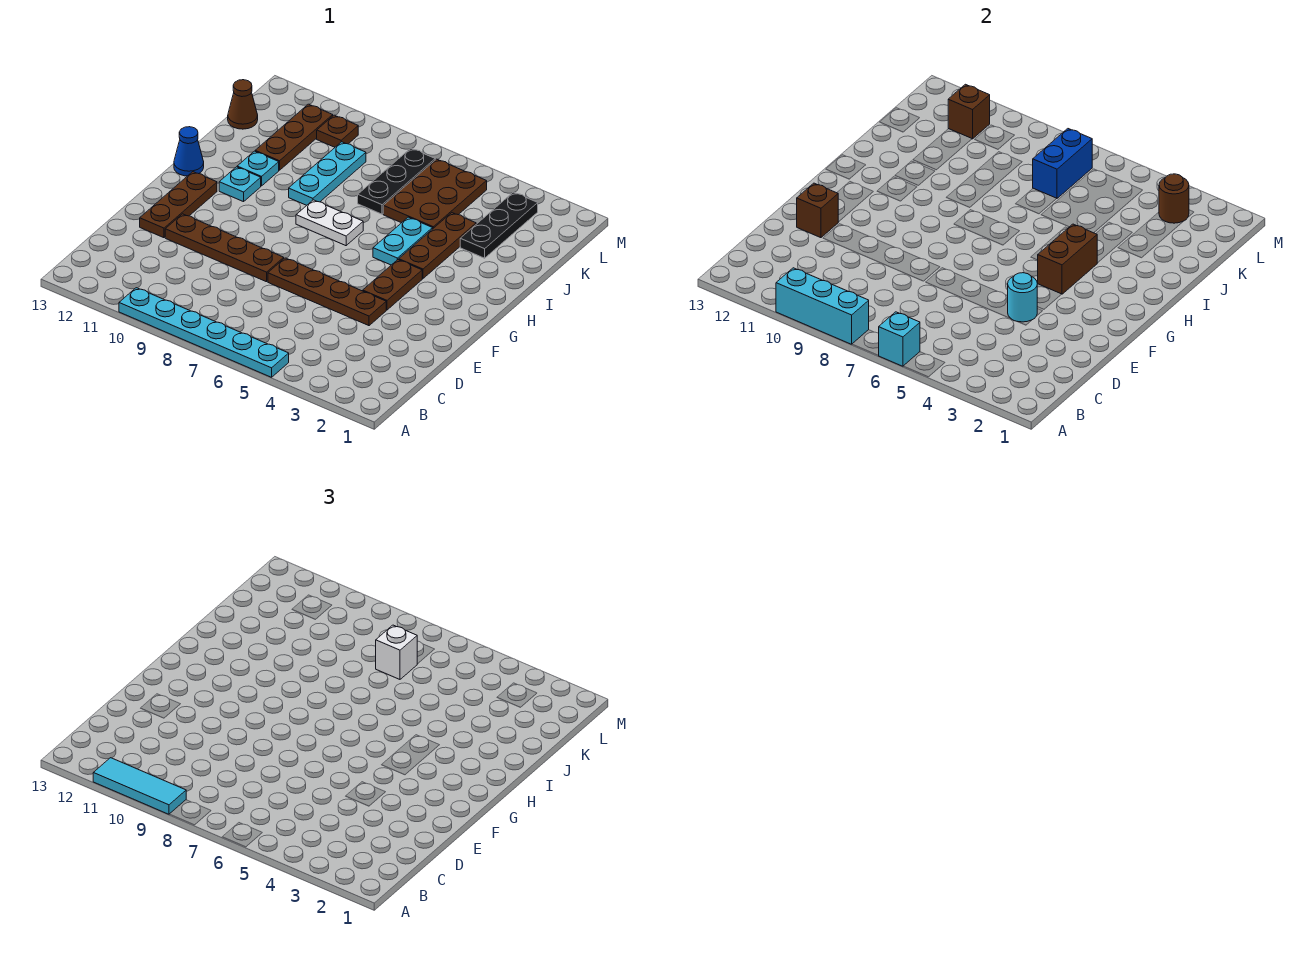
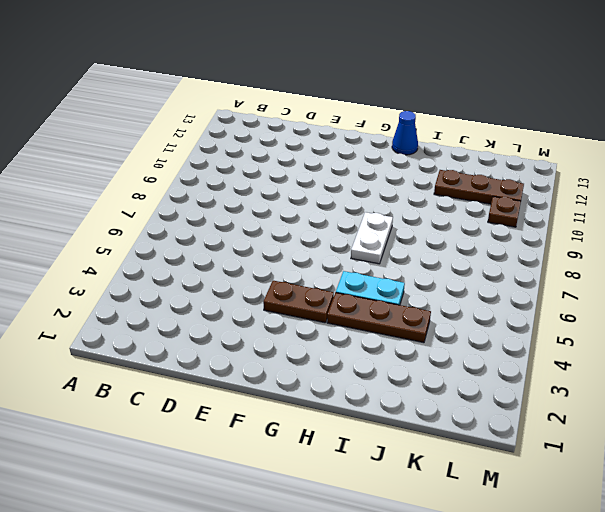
none -> cyan plate A5:A10 level 1
none -> brown plate E4:E7 level 1
none -> brown plate E8:E11 level 1

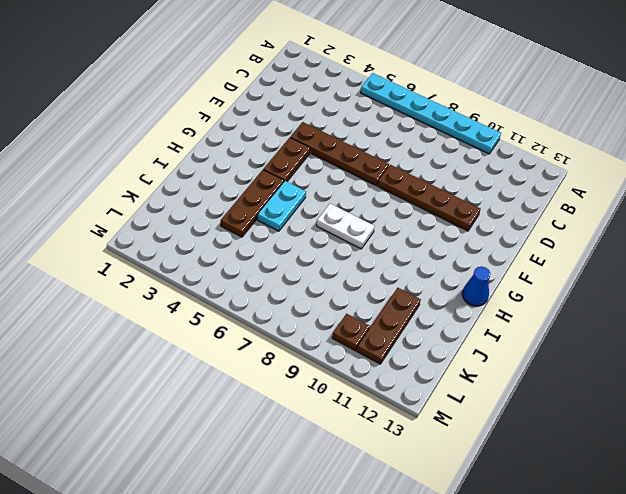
none -> brown plate E12:G12 level 1
none -> cyan plate H11 level 1
none -> cyan plate I9:K9 level 1

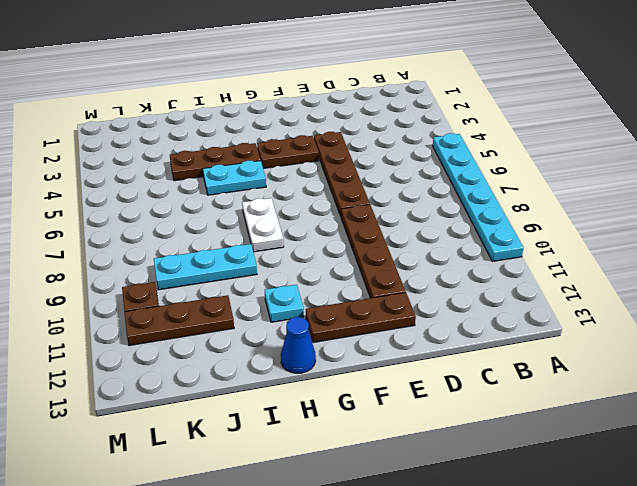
none -> cyan plate I11 level 1
none -> black plate J3:L3 level 1
none -> brown plate J5:L6 level 1

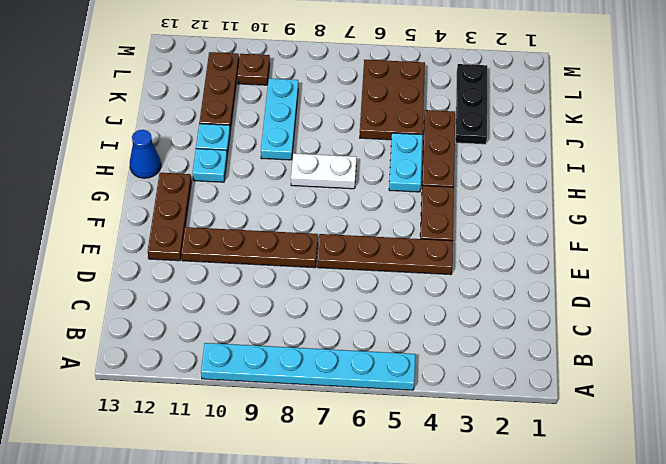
none -> black plate J7:L7 level 1
none -> brown cone K13 level 1
none -> cyan brick A6 level 2

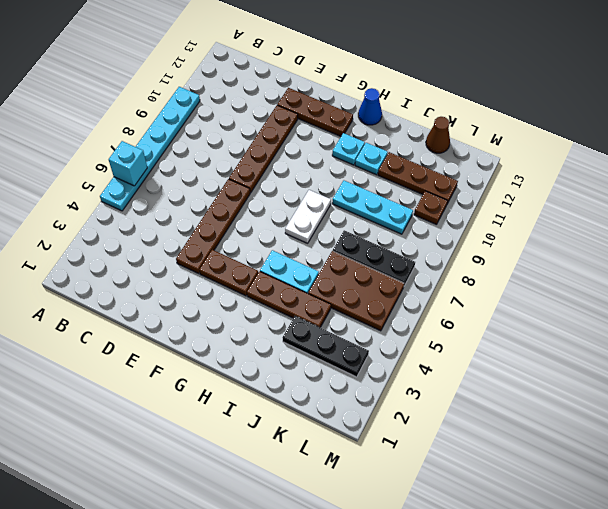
none -> cyan brick A8:A10 level 2
none -> cyan round brick E4 level 2
none -> brown brick E12 level 2

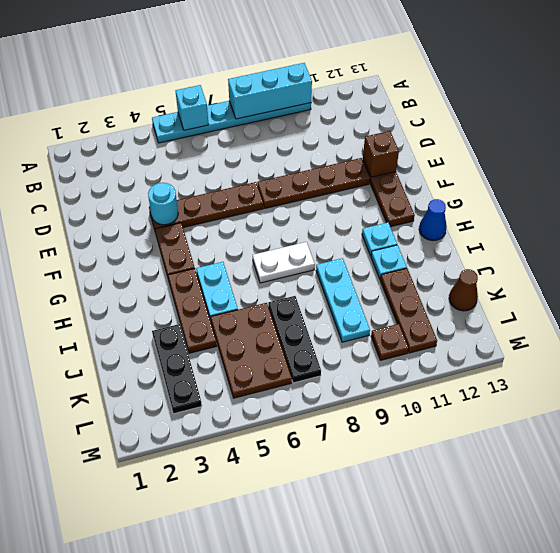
none -> brown brick G4:H4 level 2
none -> blue brick K7:L7 level 2
none -> brown round brick L3 level 2

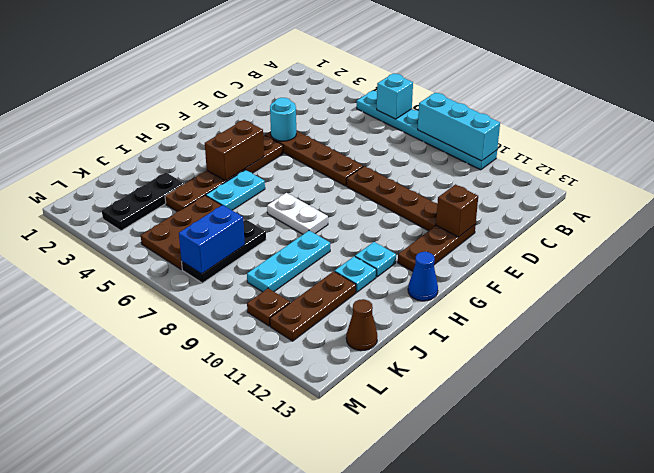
none -> brown round brick L3 level 2
none -> brown brick L11 level 2
none -> cyan tile A9:A11 level 3

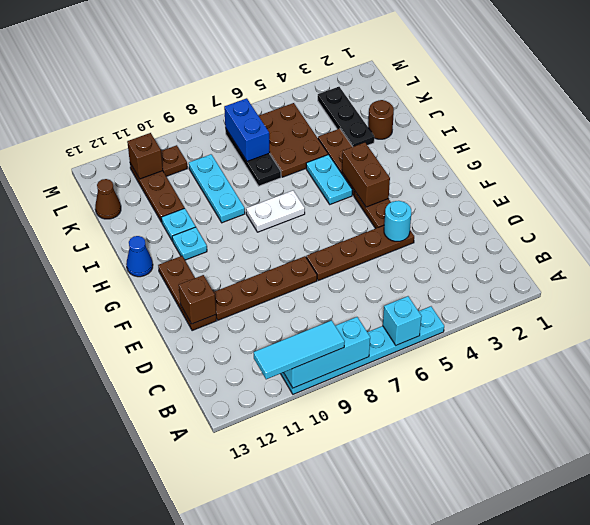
brown round brick J2 level 1 -> brown round brick L3 level 2
none -> white brick K7 level 3

